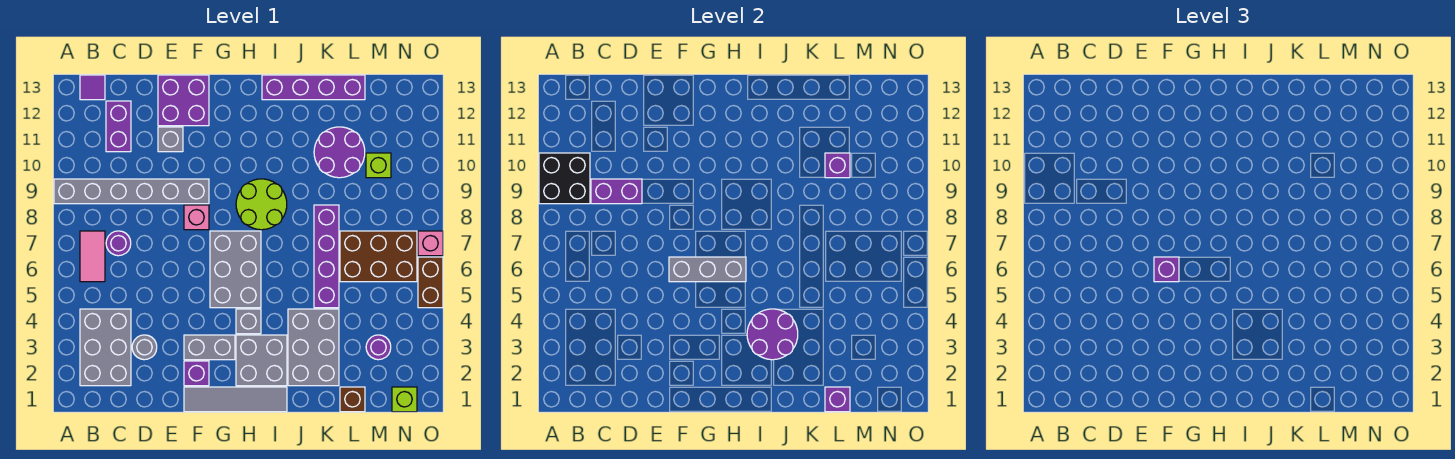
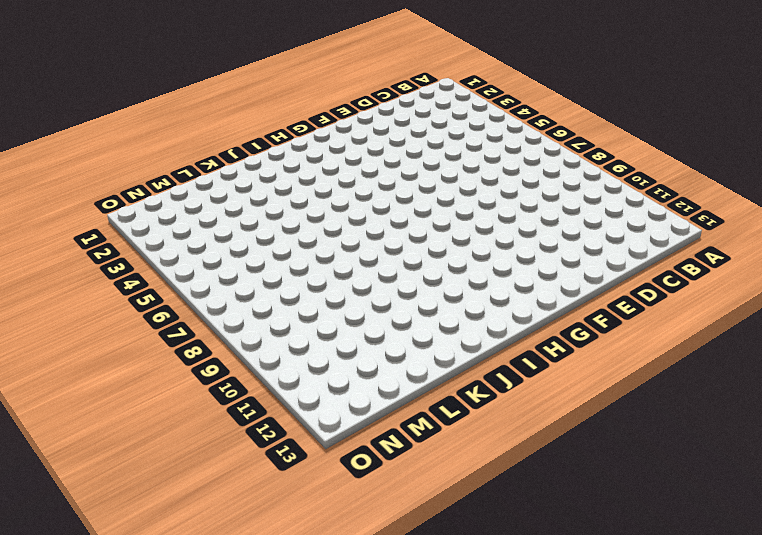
none -> grey brick A9:F9 level 1
none -> grey brick B2:C4 level 1
none -> pink tile B6:B7 level 1
none -> purple tile B13 level 1

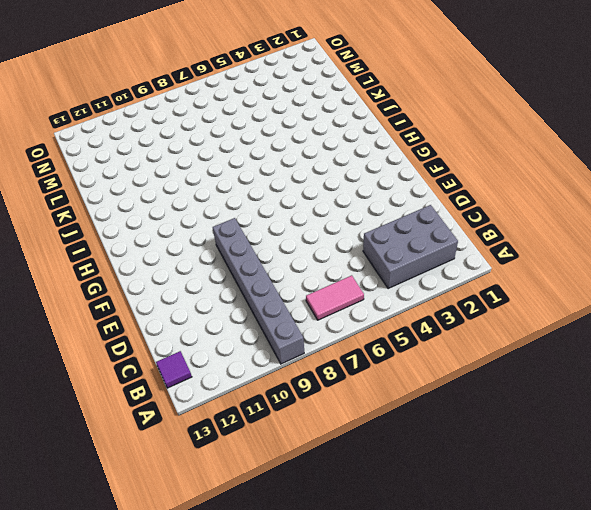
none -> purple round brick C7 level 1
none -> purple brick C11:C12 level 1
none -> grey round brick D3 level 1
none -> grey brick E11 level 1

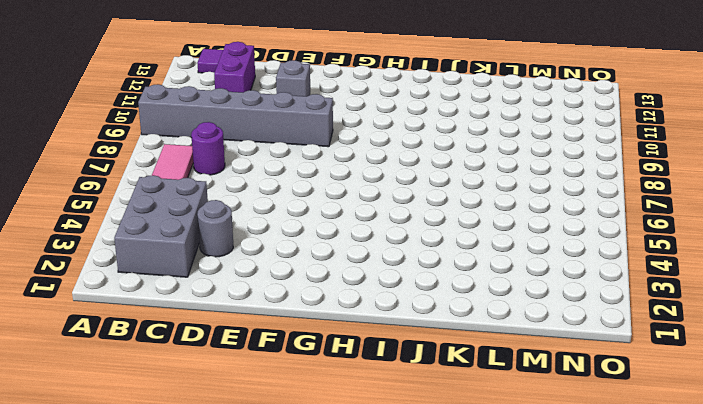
none -> purple brick E12:F13 level 1
none -> grey tile F1:I1 level 1
none -> purple brick F2 level 1
none -> grey brick F3:G3 level 1

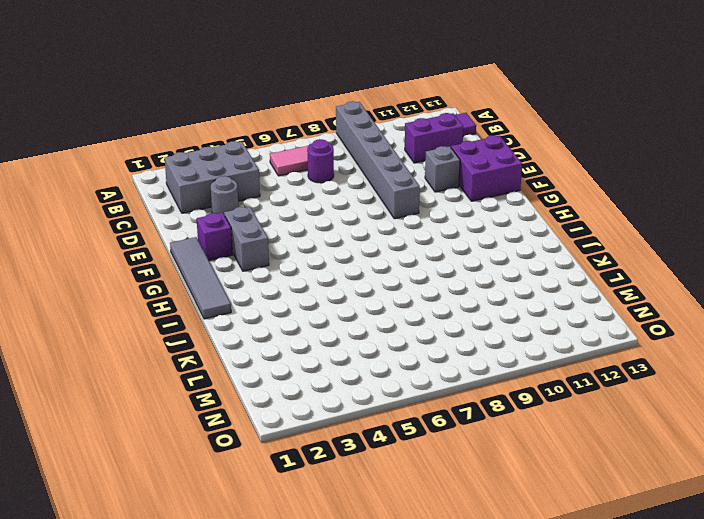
none -> pink brick F8 level 1
none -> grey brick G5:H7 level 1
none -> grey brick H2:I3 level 1
none -> grey brick H4 level 1

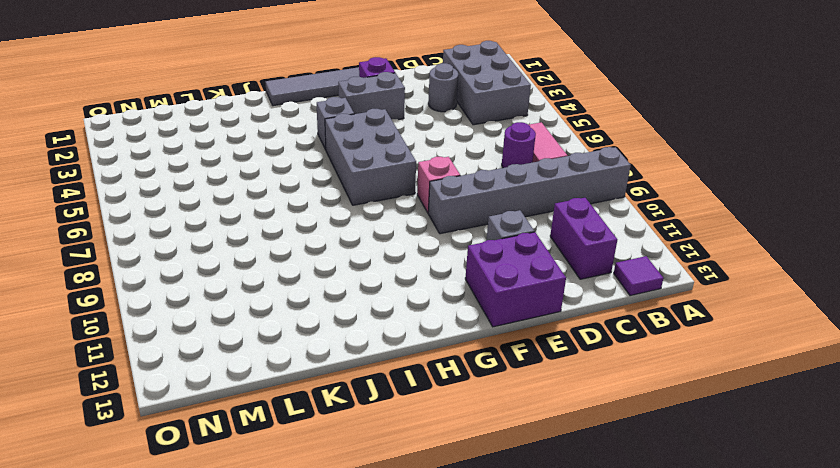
none -> grey brick H2:I3 level 1
none -> lime round brick H8:I9 level 1
none -> purple brick I13:L13 level 1
none -> grey brick J2:K4 level 1

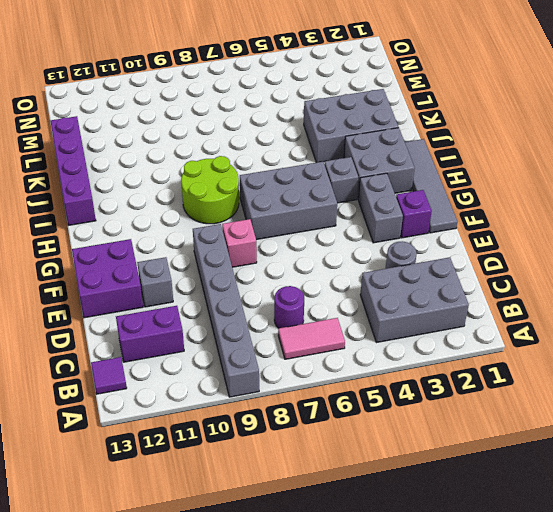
none -> purple brick K5:K8 level 1
none -> purple round brick K10:L11 level 1
none -> brown brick L1 level 1
none -> brown brick L6:N7 level 1

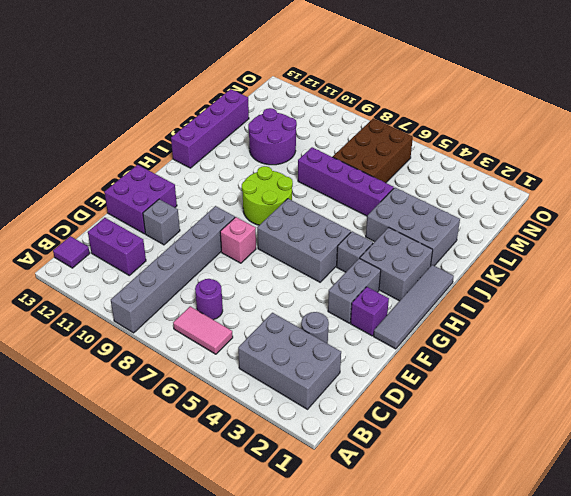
none -> brown brick L1 level 1
none -> purple round brick M3 level 1
none -> lime brick M10 level 1
none -> lime brick N1 level 1

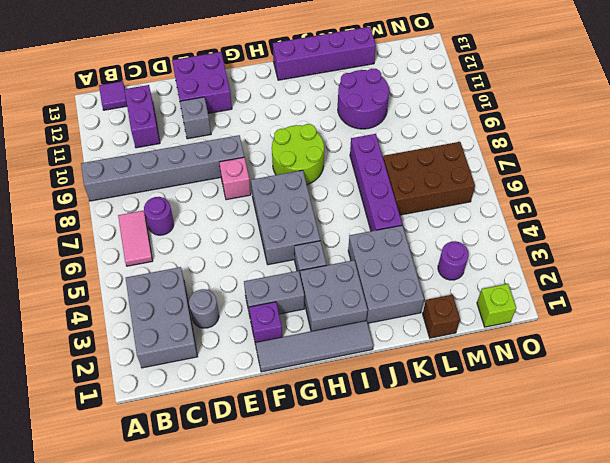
none -> lime brick M10 level 1
none -> brown brick O5:O6 level 1
none -> pink brick O7 level 1
none -> black brick A9:B10 level 2

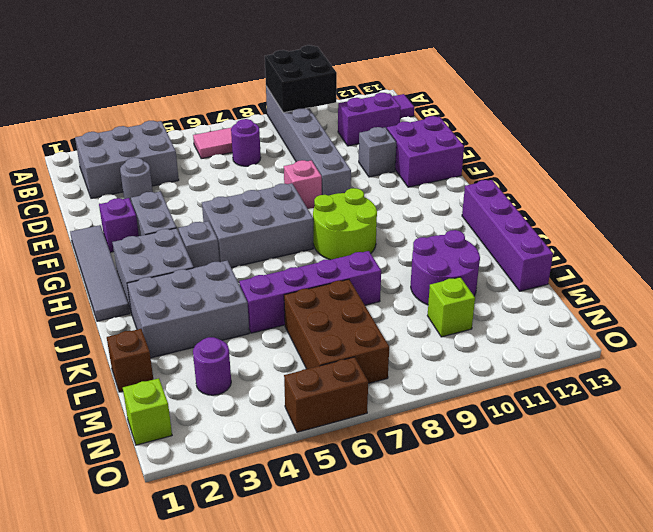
none -> pink brick O7 level 1
none -> purple brick C9:D9 level 2
none -> grey brick F6:H6 level 2
none -> purple round brick I3:J4 level 2

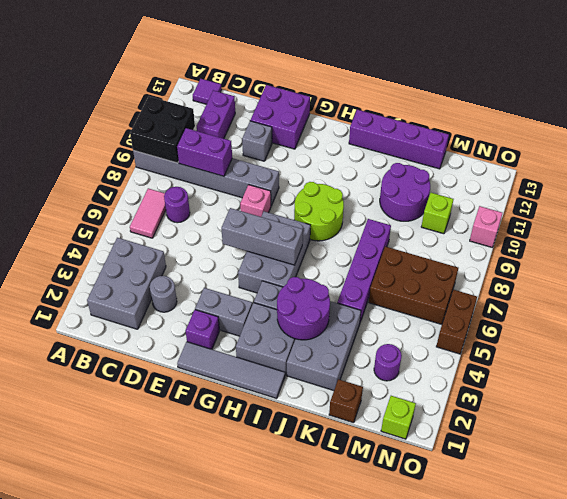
pink brick O10 level 1 -> pink brick O7 level 1
none -> purple brick L1 level 2
none -> purple brick L10 level 2
none -> purple brick F6 level 3

